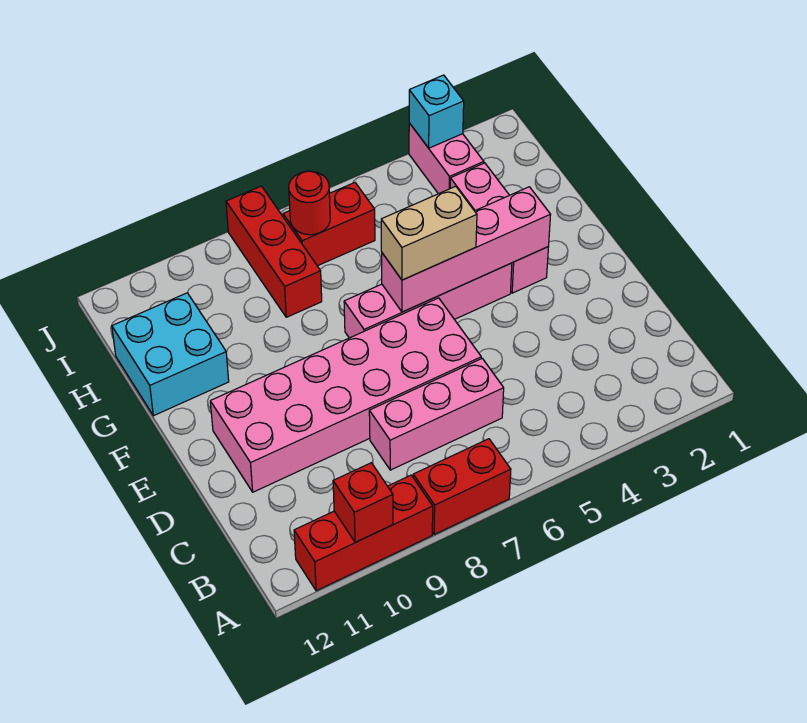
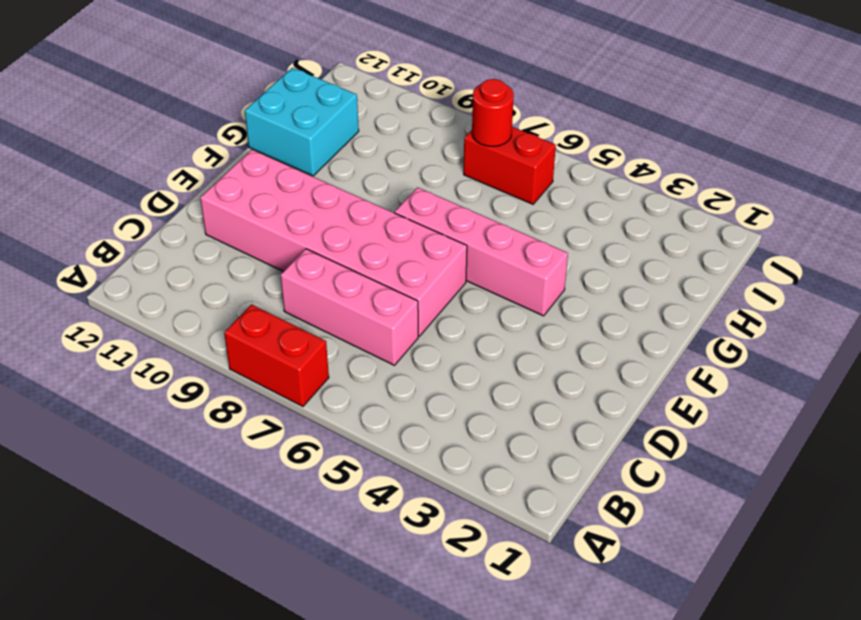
none -> red brick A9:A11 level 1
none -> pink brick F3:H3 level 1
none -> red brick H8:J8 level 1

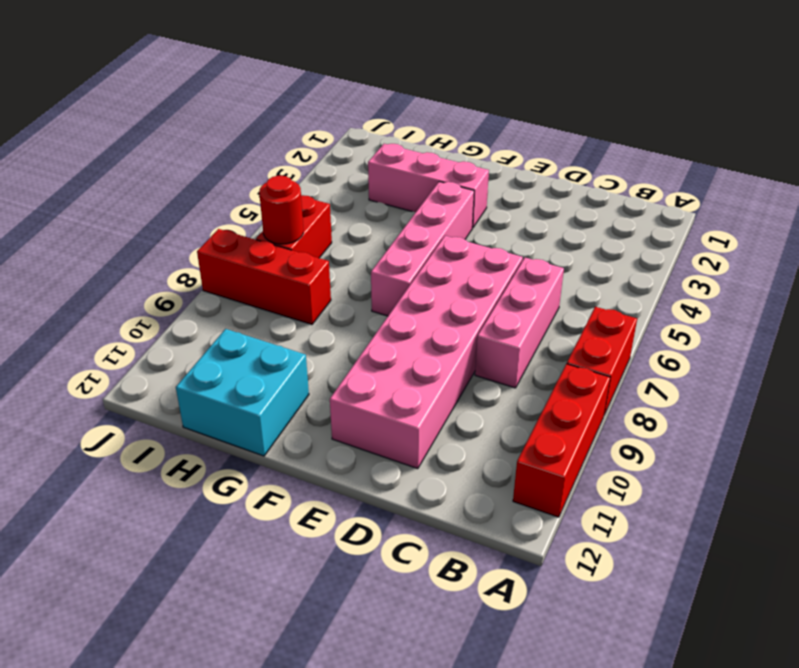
none -> pink brick I3:J3 level 1
none -> red brick A10 level 2
none -> pink brick F3:F6 level 2

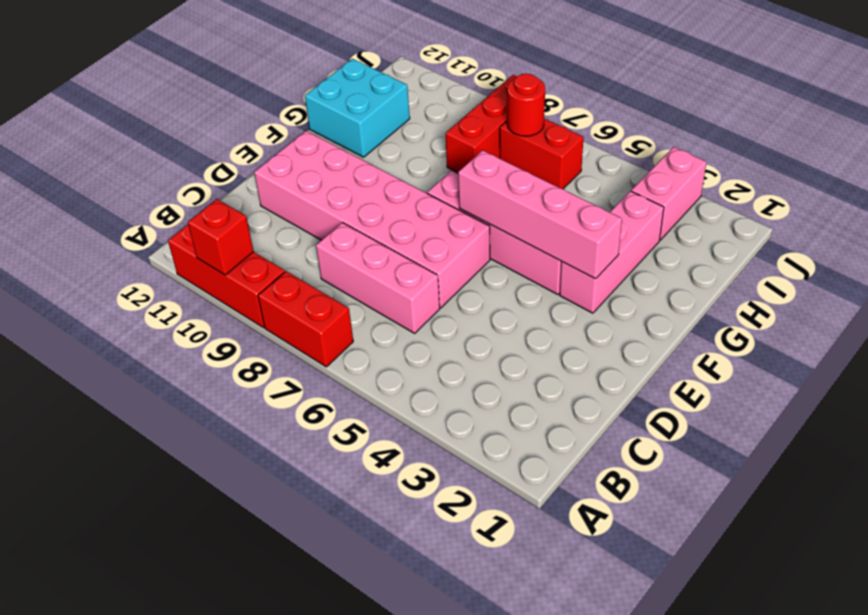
none -> cyan brick J3 level 2
none -> tan brick F5:F6 level 3

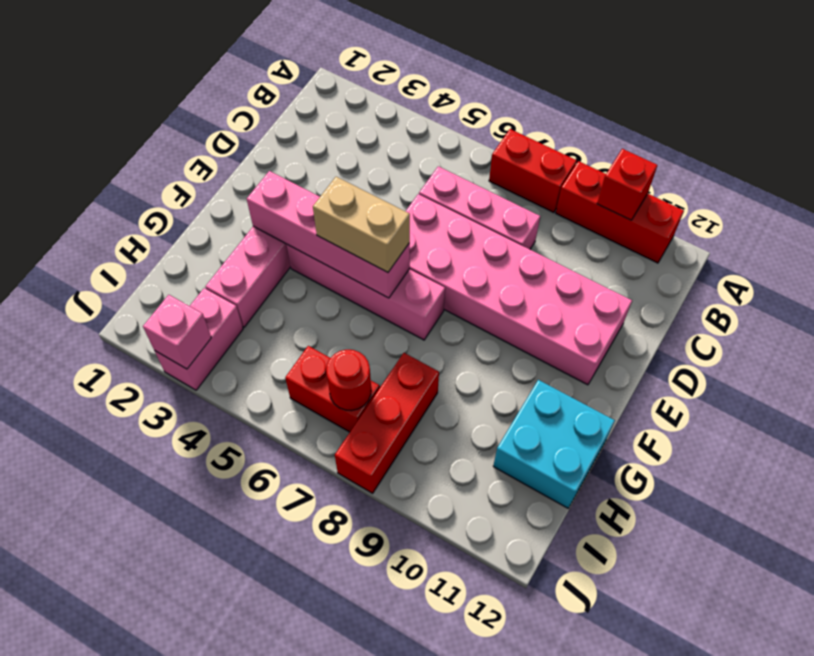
pink brick J3 level 2 -> cyan brick J3 level 2

